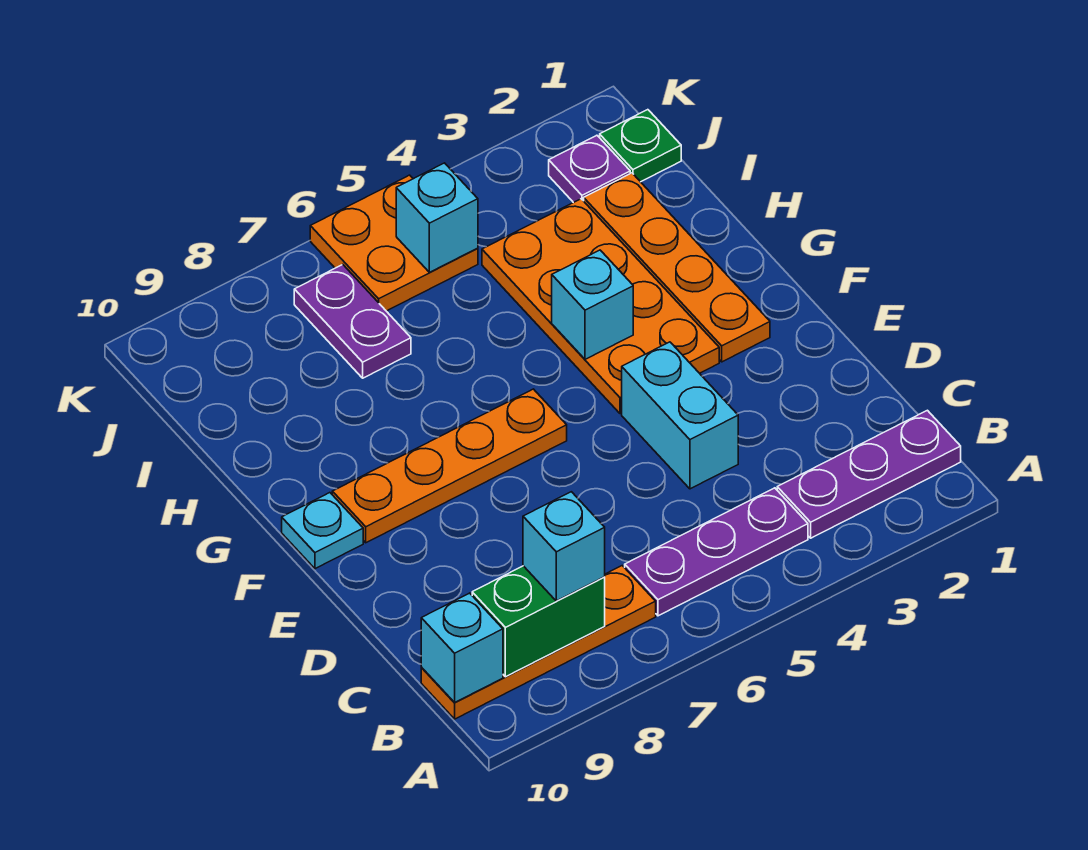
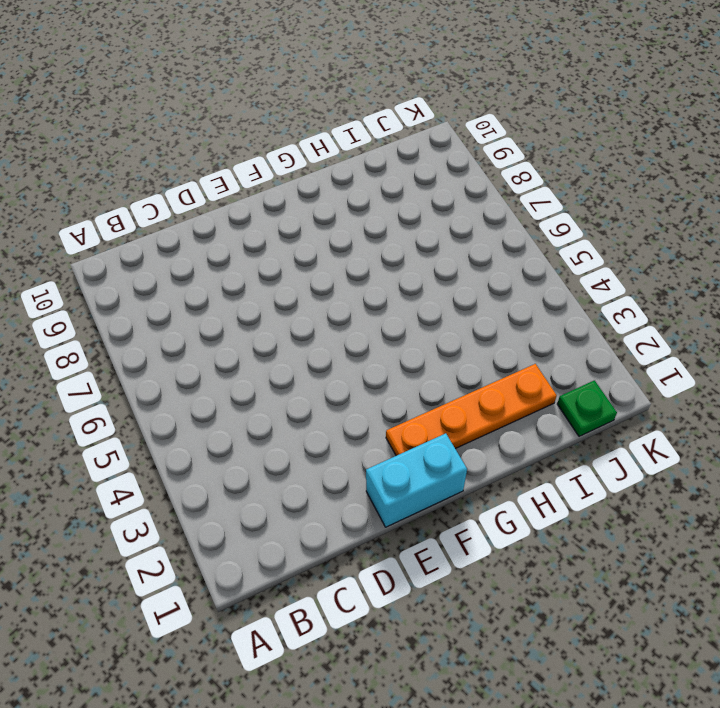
cyan brick E1:F1 level 1 -> cyan brick D4:E4 level 1
none -> purple plate B1:B3 level 1
none -> purple plate B4:B6 level 1
none -> orange plate B7:B10 level 1

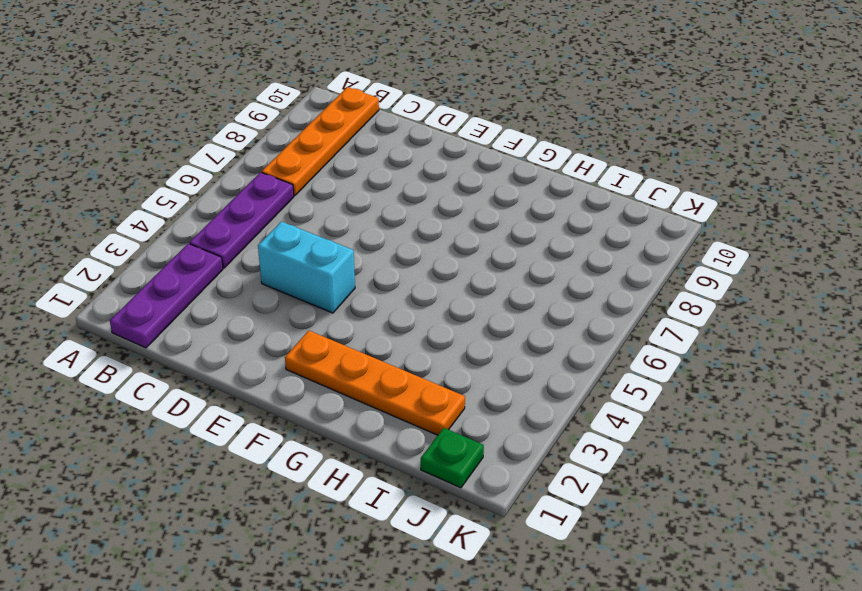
none -> orange plate F3:I4 level 1
none -> orange plate F6:F9 level 1
none -> cyan plate F10 level 1

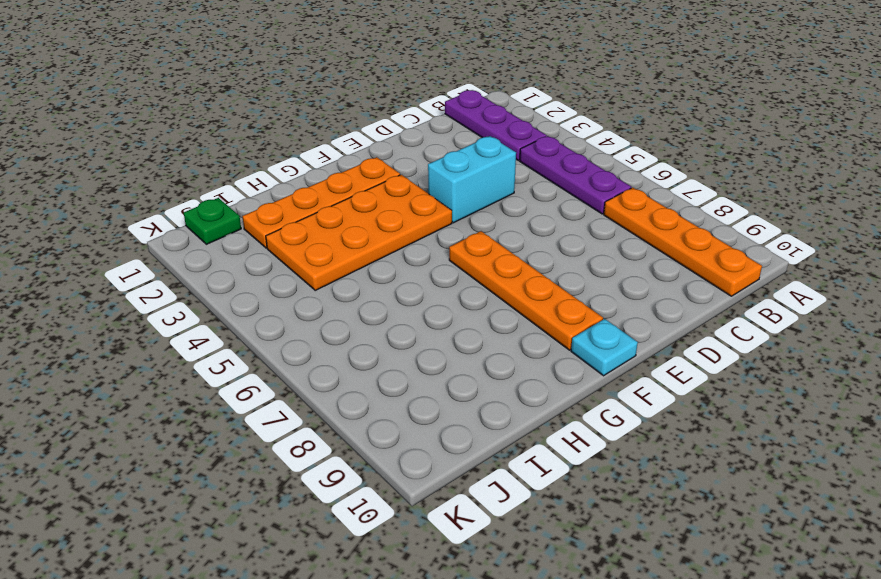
none -> purple plate I7:J7 level 1
none -> purple plate J2 level 1
none -> orange plate J5:K6 level 1

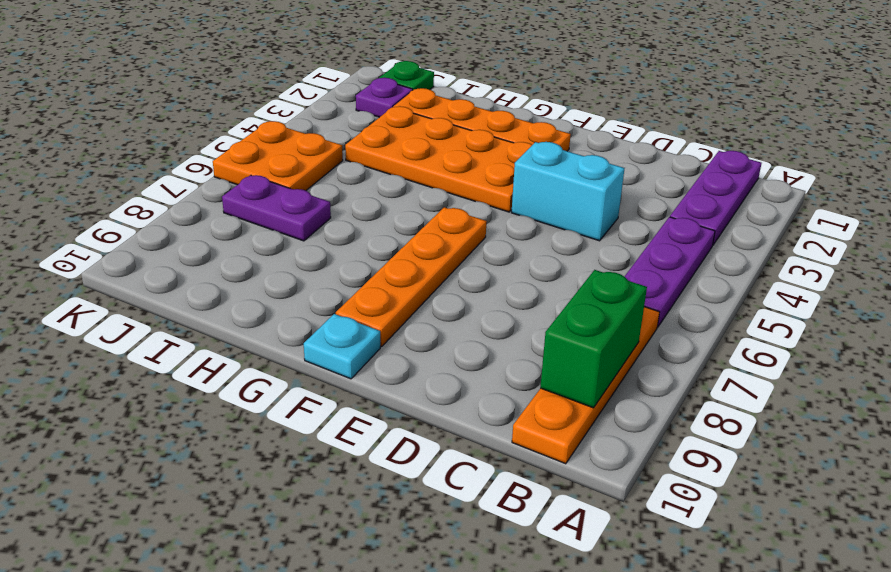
none -> cyan brick B10 level 2
none -> cyan brick G4 level 2
none -> cyan brick J5 level 2

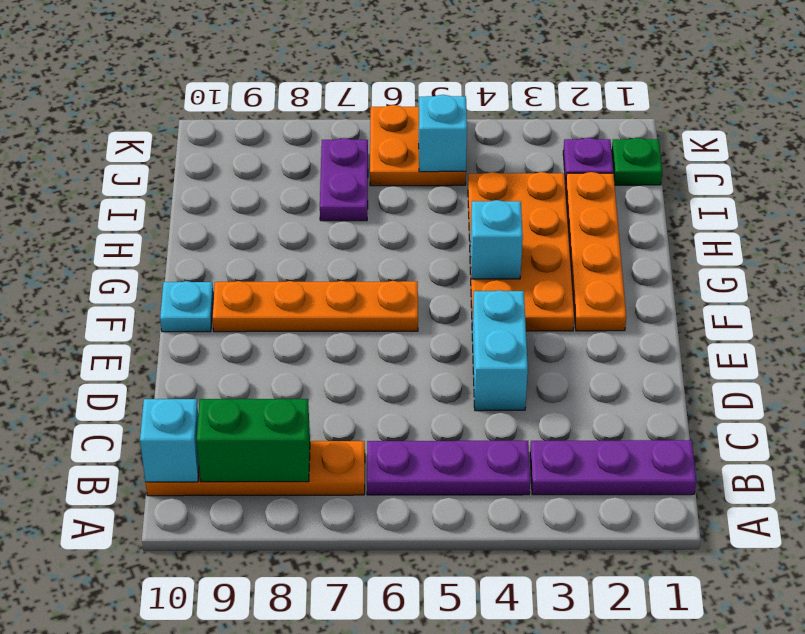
none -> cyan brick B8 level 3

